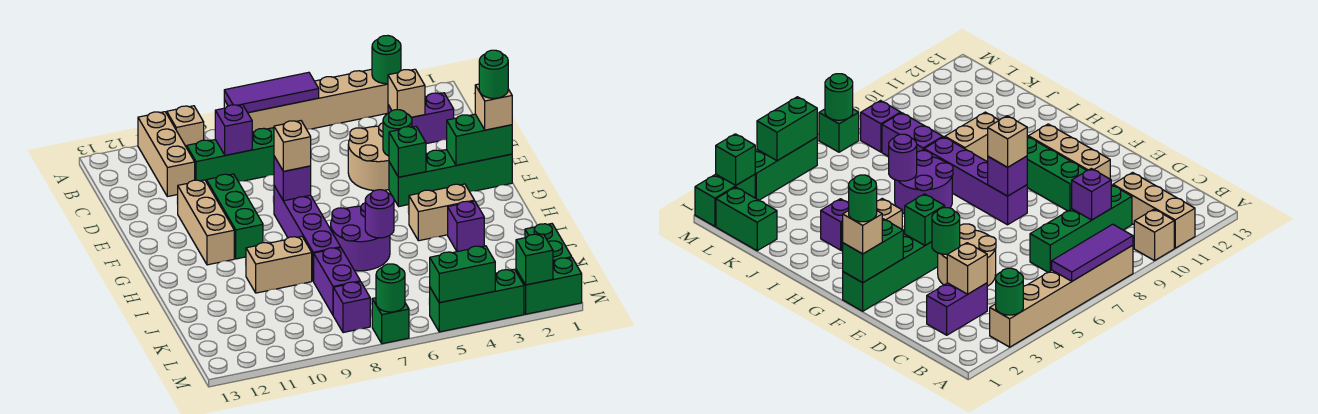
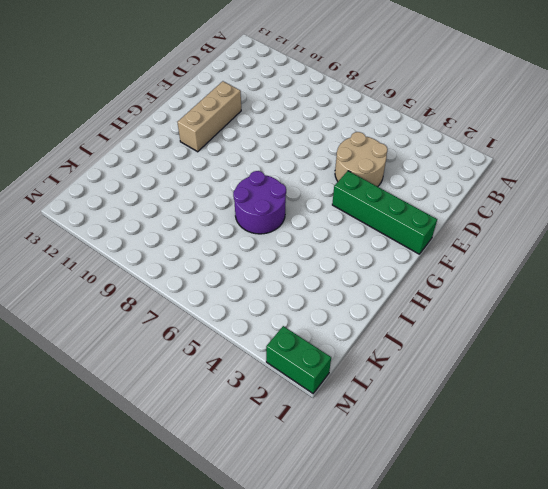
none -> tan brick A3:A8 level 1
none -> tan brick A10 level 1
none -> tan brick A11:C11 level 1
none -> purple brick C2:C3 level 1

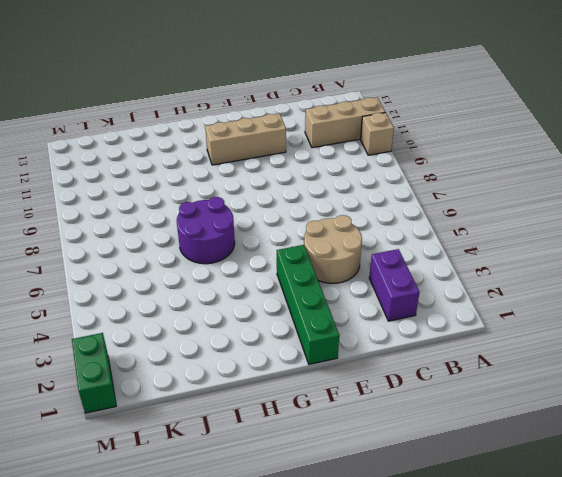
none -> tan brick A3:A8 level 1
none -> green brick C7:C10 level 1
none -> green brick E10:G10 level 1
none -> purple brick F8:I8 level 1

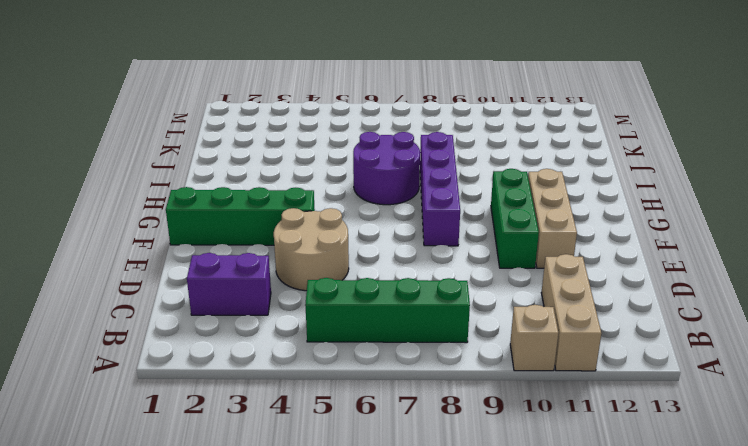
green brick B5:B8 level 1 -> green brick C7:C10 level 1
none -> tan brick A3:A8 level 1
none -> tan brick H3:H4 level 1
none -> purple brick I3 level 1
none -> tan brick I9:I10 level 1

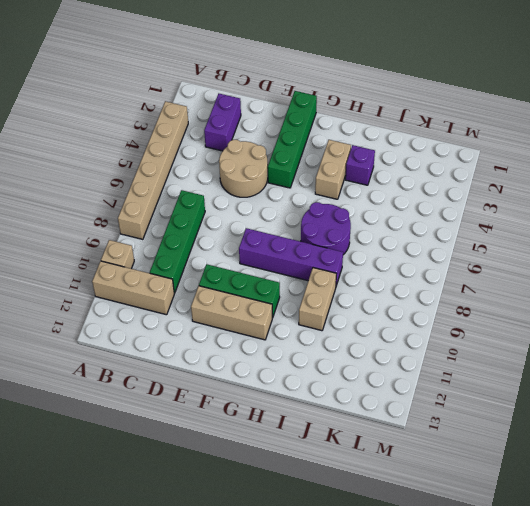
none -> purple brick J8:K8 level 1
none -> green brick K1:L1 level 1
none -> purple brick L8 level 1
none -> green brick M1:M2 level 1

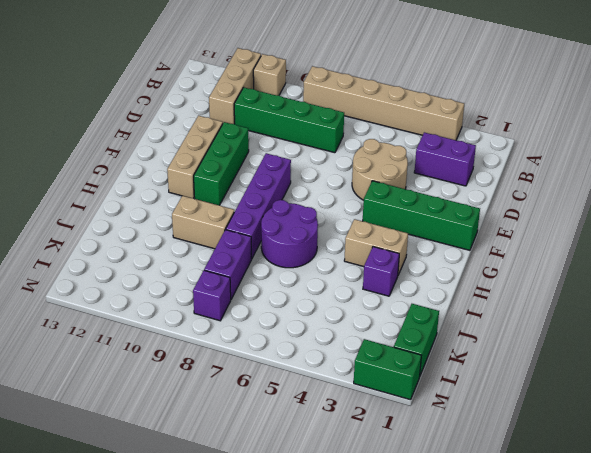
none -> green brick M3:M5 level 1
none -> green brick M7 level 1
none -> green round brick A3 level 2
none -> purple tile A6:A8 level 2

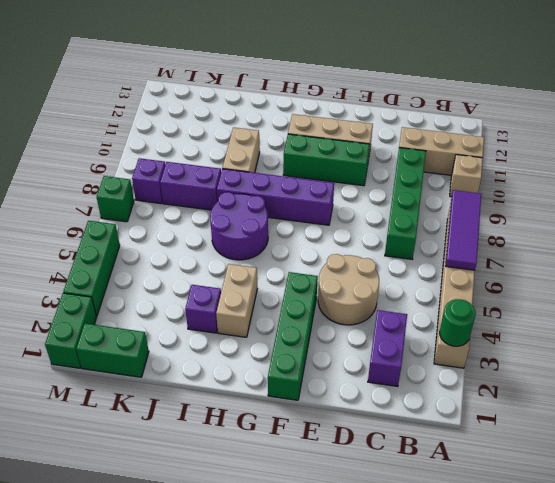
none -> tan brick C3 level 2
none -> purple brick C9 level 2
none -> green round brick E4 level 2
none -> green brick F1:F2 level 2

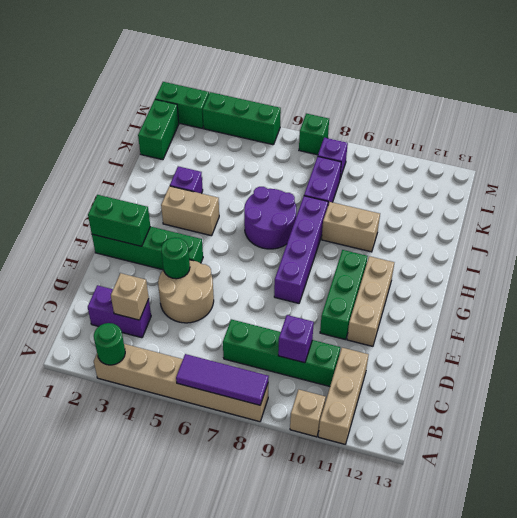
none -> green brick F4 level 2
none -> purple brick F8 level 2
none -> purple round brick I6 level 2
none -> green brick M2 level 2

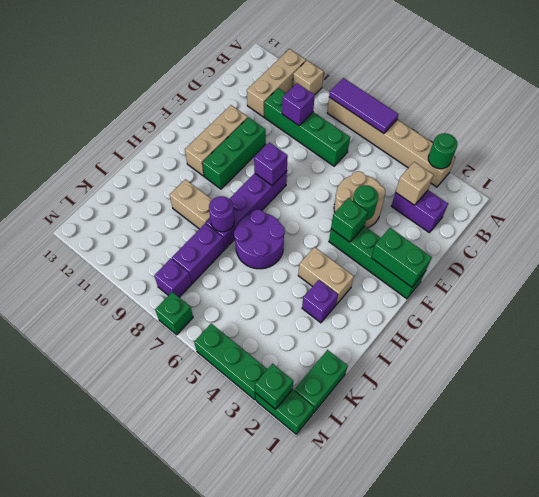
purple round brick I8 level 2 -> purple round brick I6 level 2
none -> green brick M4:M5 level 2
none -> green round brick M7 level 2
none -> tan brick F1 level 3
none -> tan brick F8 level 3

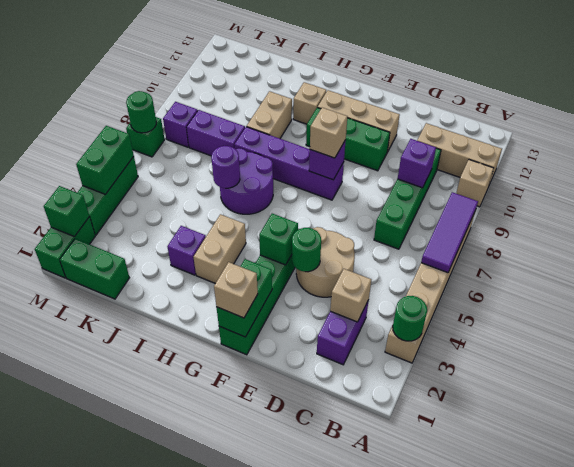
tan brick H11 level 1 -> none
none -> green round brick F1 level 4

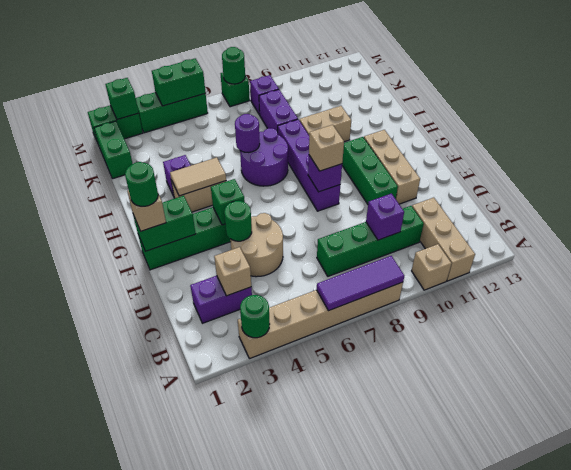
tan tile H3:H4 level 2 -> none

